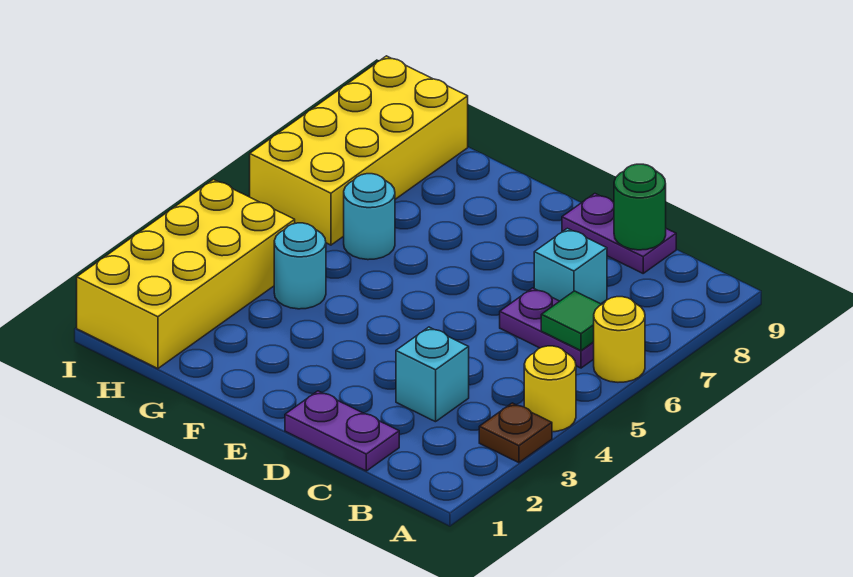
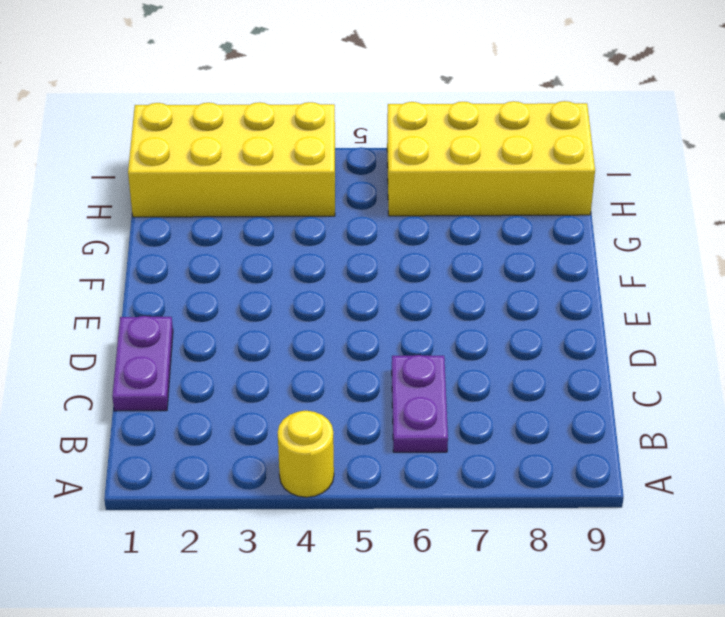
none -> brown plate A3 level 1
none -> yellow round brick A6 level 1
none -> cyan brick C3 level 1

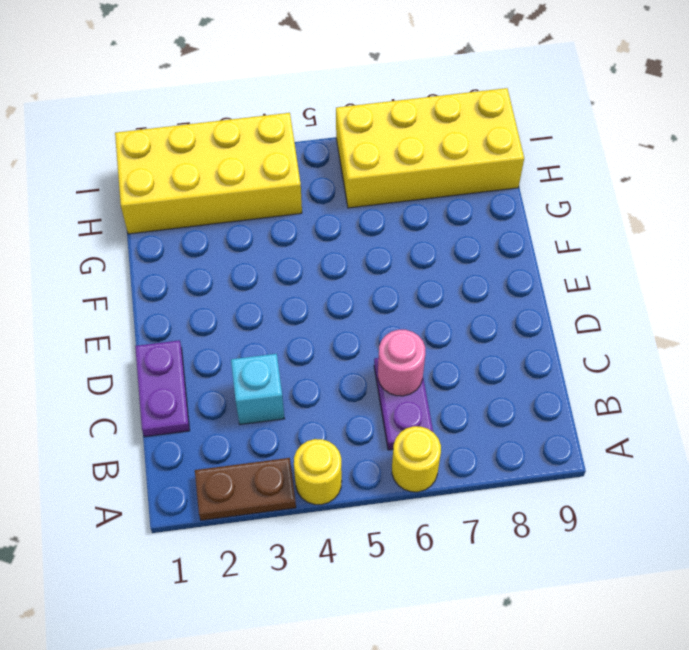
brown plate A2:A3 level 1 -> brown plate A3 level 1
pink round brick C6 level 2 -> none
none -> cyan brick C7 level 1
none -> purple plate C9:D9 level 1
none -> cyan round brick G4 level 1

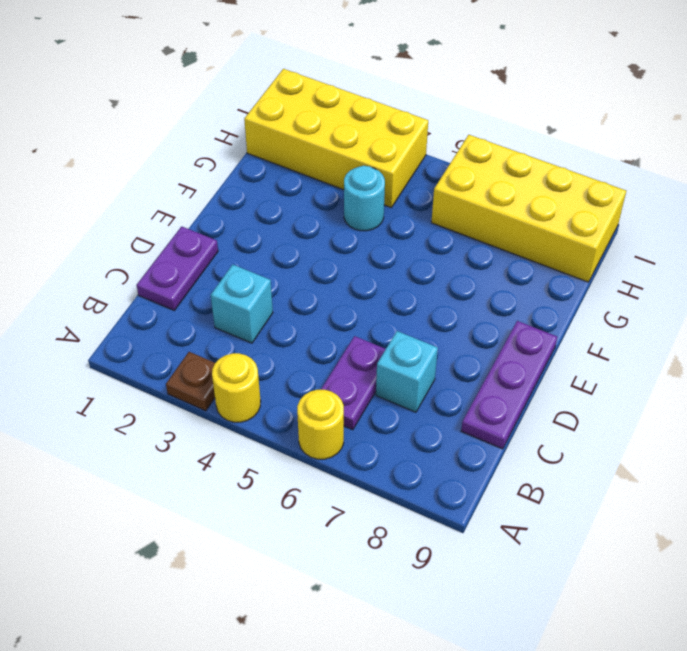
purple plate C9:E9 level 1 -> purple plate C9:D9 level 1
none -> cyan round brick G6 level 1
none -> green tile B6 level 2
none -> green round brick C9 level 2

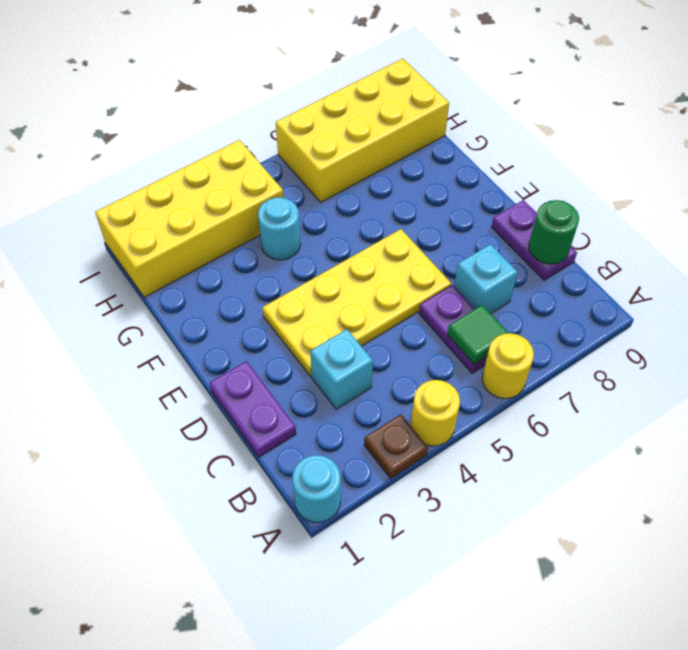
cyan round brick A1 level 1 -> cyan round brick G6 level 1
yellow plate D3:E6 level 1 -> none

